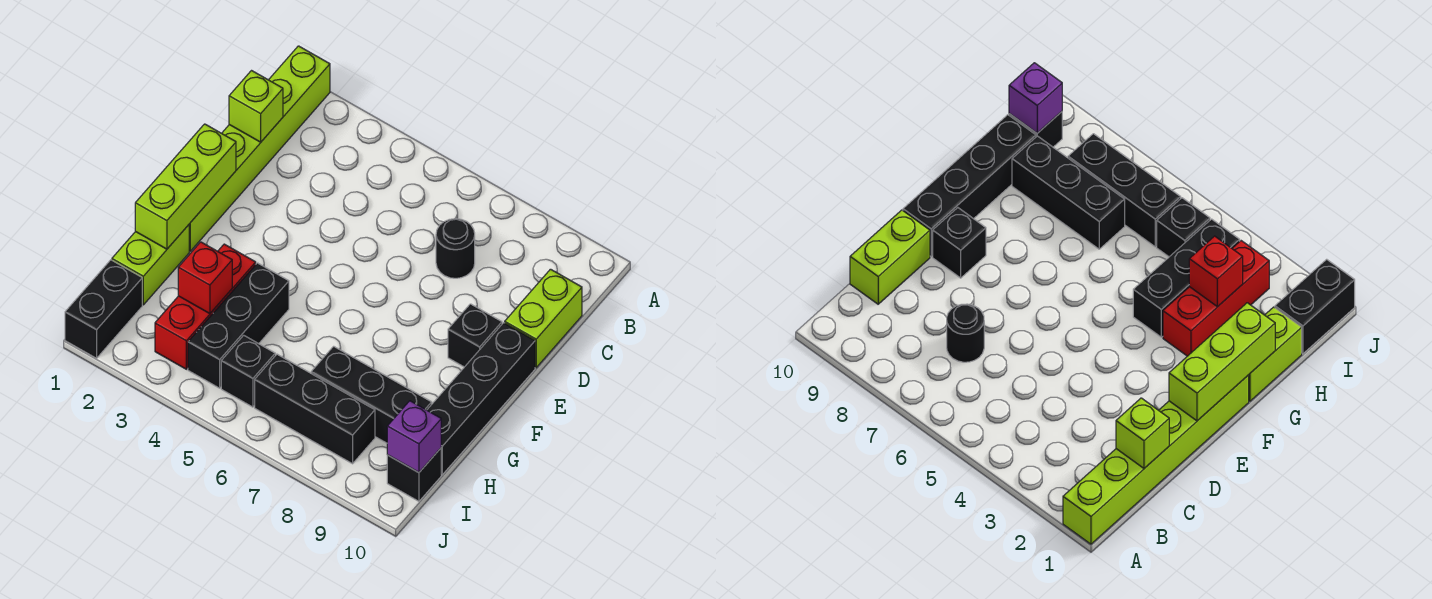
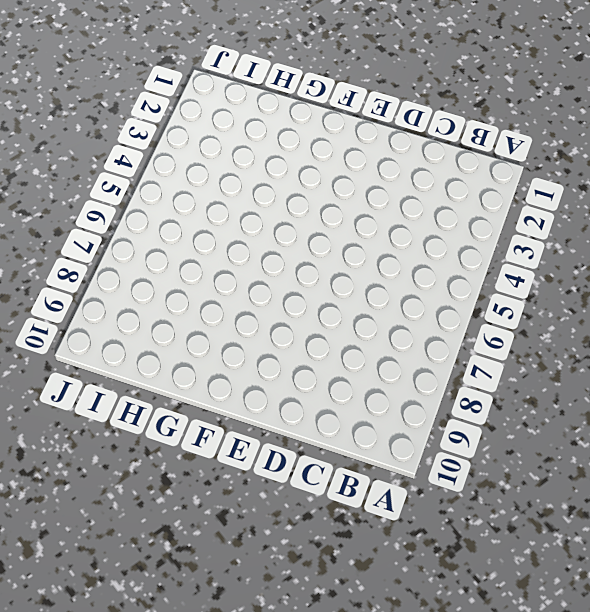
none -> lime brick A1:F1 level 1
none -> black round brick C7 level 1
none -> lime brick C10:D10 level 1

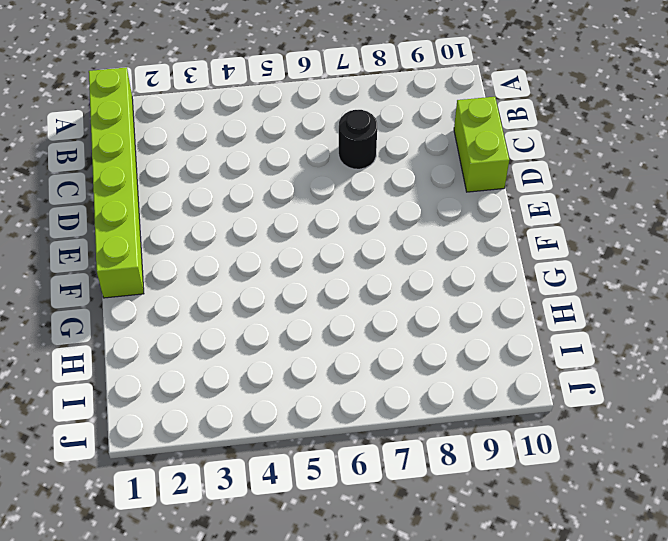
none -> black brick E9 level 1
none -> black brick E10:H10 level 1
none -> lime brick G1:H1 level 1

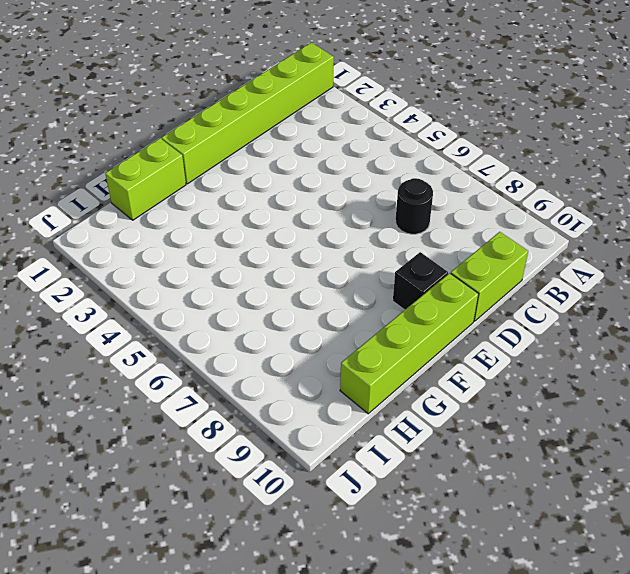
lime brick E10:H10 level 1 -> black brick E10:H10 level 1
none -> red brick G3:I3 level 1
none -> black brick G4:I4 level 1
none -> black brick H7:H9 level 1

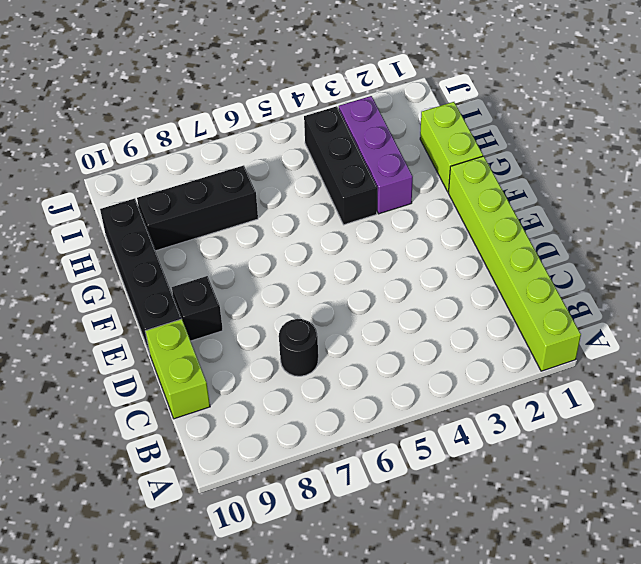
purple brick G3:I3 level 1 -> red brick G3:I3 level 1
none -> black brick I1:J1 level 1
none -> black brick I5 level 1
none -> black brick I6:I8 level 1

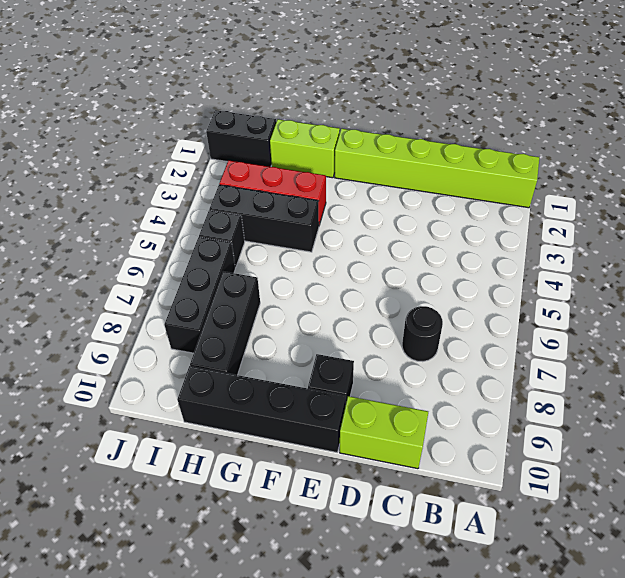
none -> black brick I10 level 1
none -> lime brick C1 level 2
none -> lime brick E1:G1 level 2

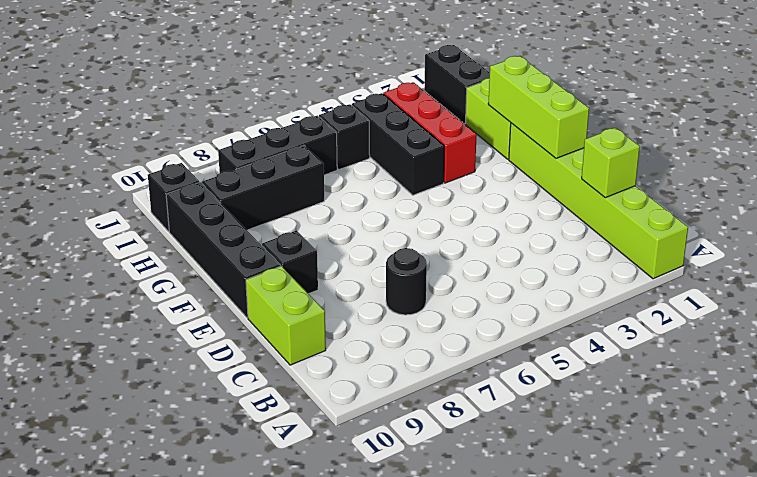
none -> red brick H3 level 2
none -> purple brick I10 level 2

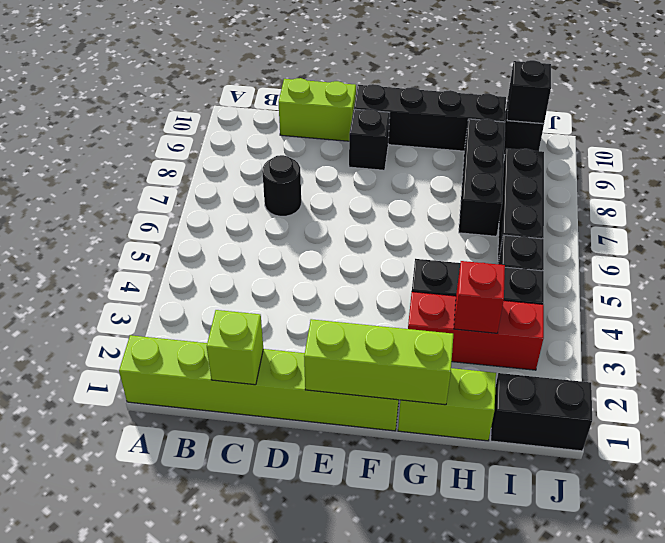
black brick I10 level 2 -> purple brick I10 level 2

